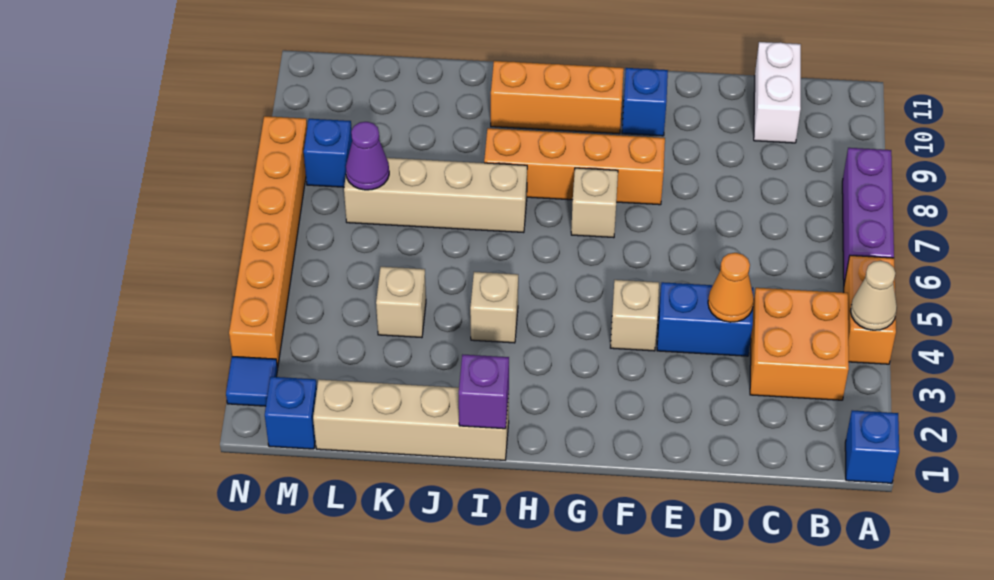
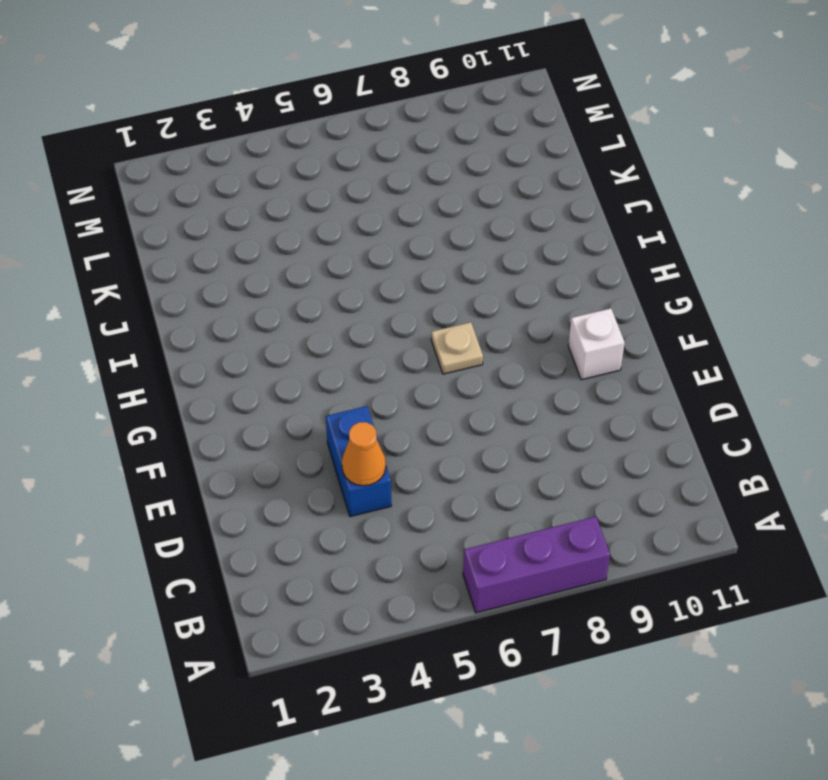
white brick F10 level 1 -> blue brick F10 level 1
tan plate G7 level 1 -> tan brick G7 level 1
none -> blue brick A1 level 1
none -> orange brick A4:A5 level 1
none -> orange brick B3:C4 level 1

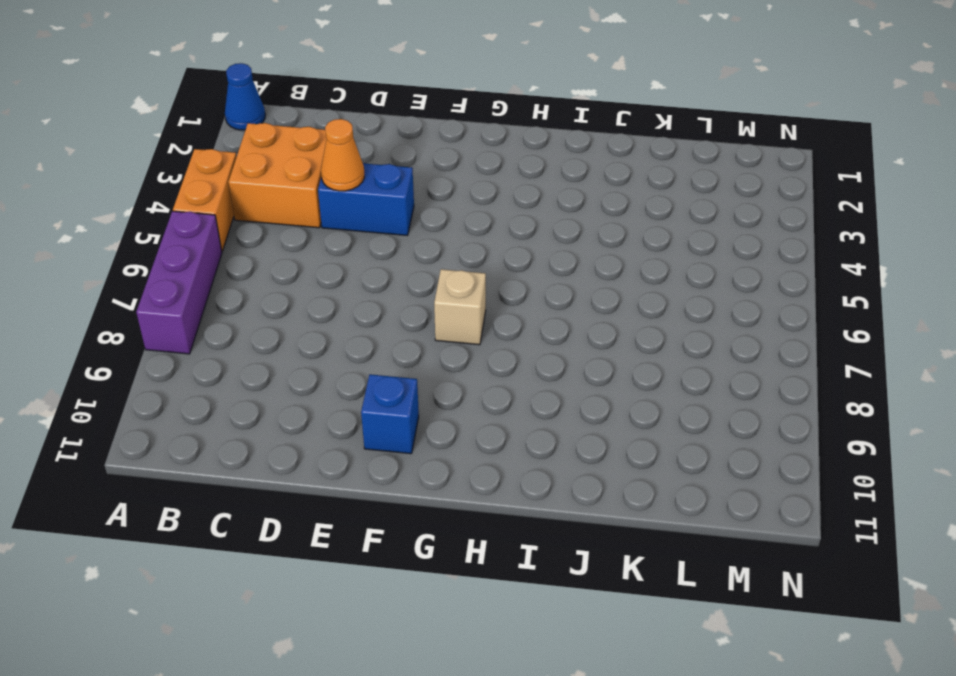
blue cone A1 level 1 -> blue brick A1 level 1
none -> white brick C10:C11 level 1
none -> tan brick F4 level 1
none -> orange brick F8:I8 level 1

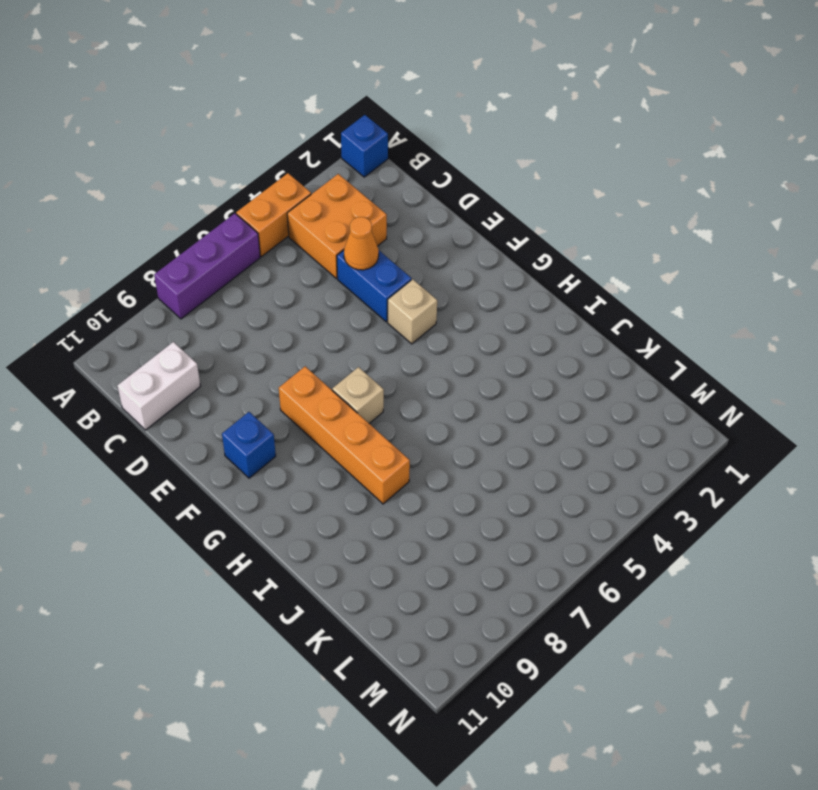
none -> orange brick G10:I10 level 1
none -> tan brick I1:L1 level 1
none -> tan brick I4 level 1

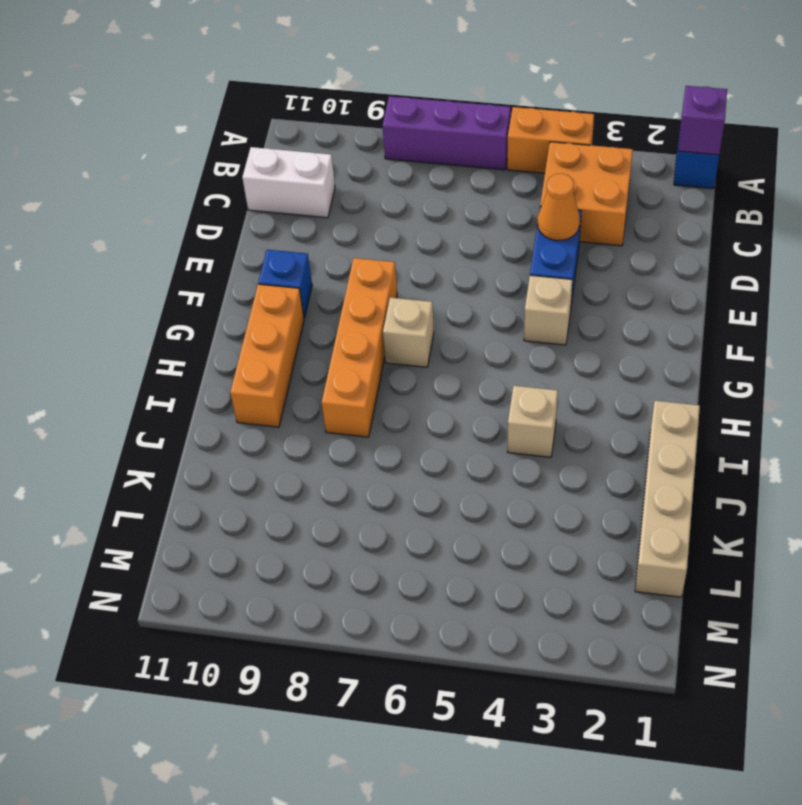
purple brick A1 level 2 -> purple brick I1 level 2
none -> tan brick I7:L7 level 1
none -> tan brick K4 level 1
none -> blue brick M1 level 1

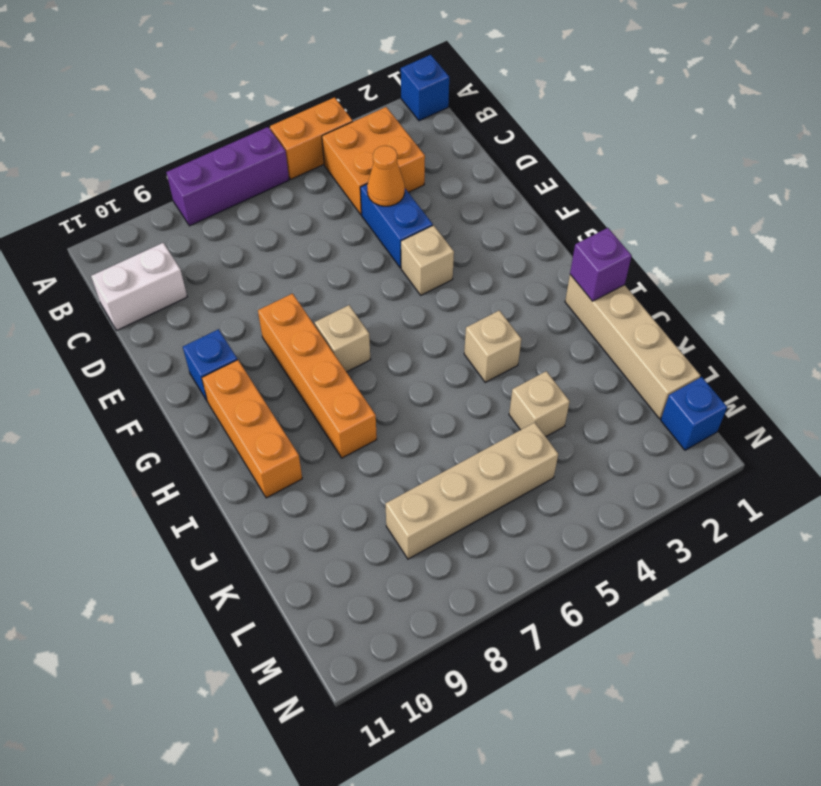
tan brick L5:L8 level 1 -> tan brick I7:L7 level 1
none -> blue brick M8 level 1
none -> blue tile N2 level 1
none -> orange brick N3:N8 level 1

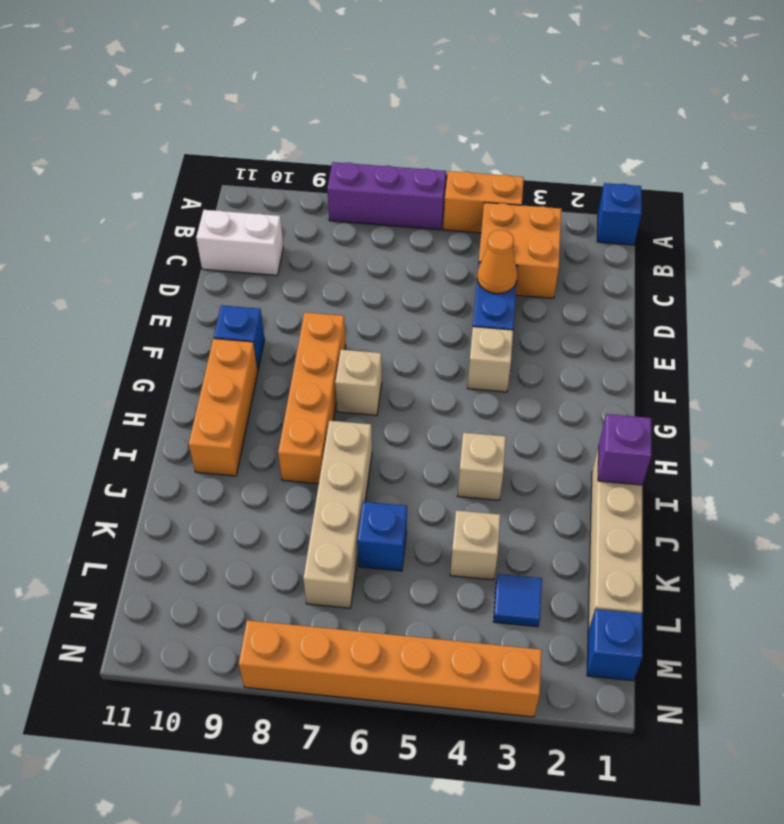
blue brick K6 level 1 -> blue brick M8 level 1
blue tile L3 level 1 -> blue tile N2 level 1
none -> tan cone A4 level 2
none -> purple cone L7 level 2

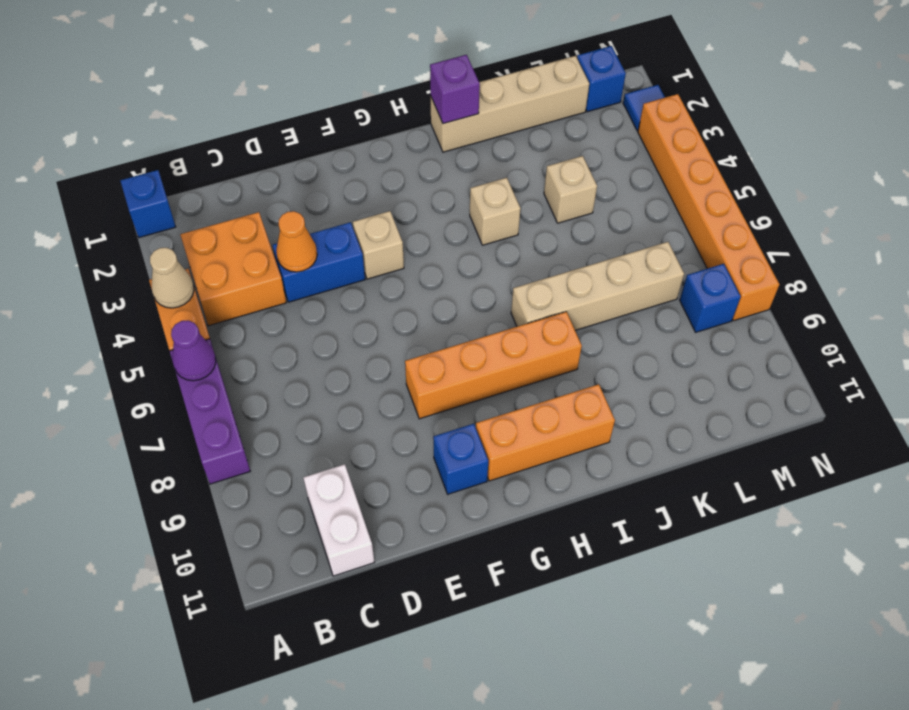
purple cone A6 level 2 -> purple cone L7 level 2
none -> tan brick G7 level 1

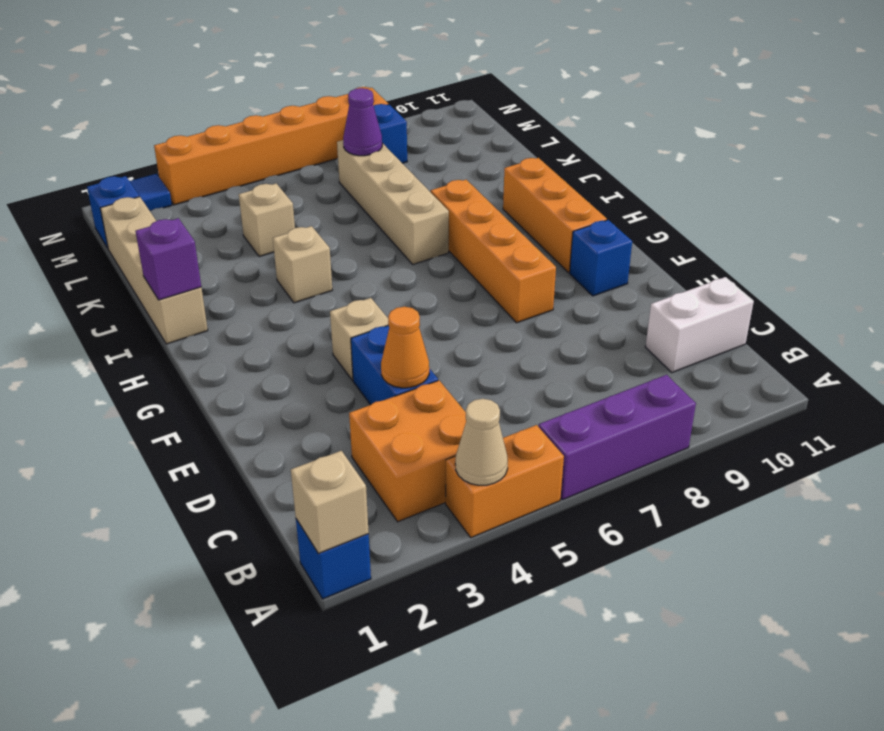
tan brick A1 level 2 -> tan brick G7 level 1

